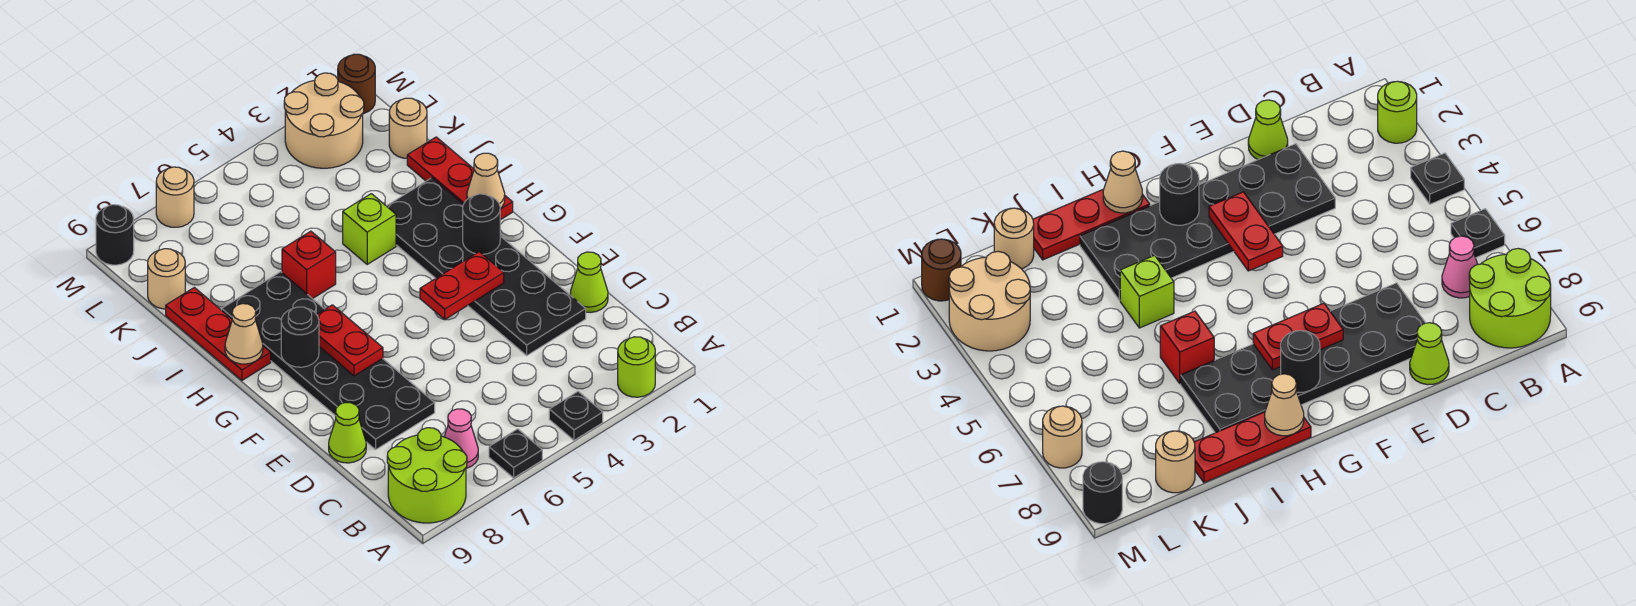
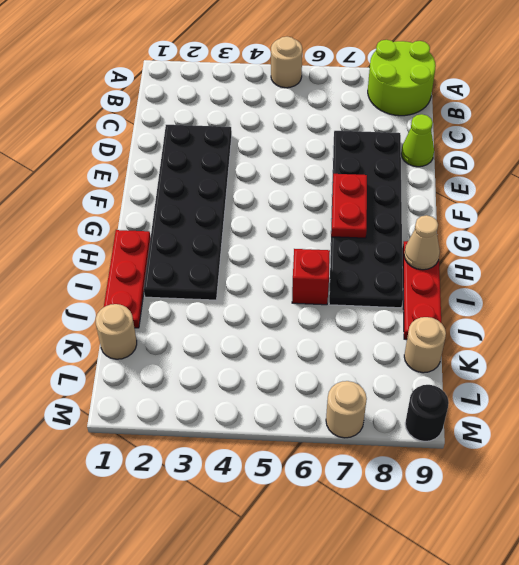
tan round brick A5 level 1 -> none
none -> lime round brick A2 level 1
none -> black plate A4 level 1
none -> black plate A6 level 1

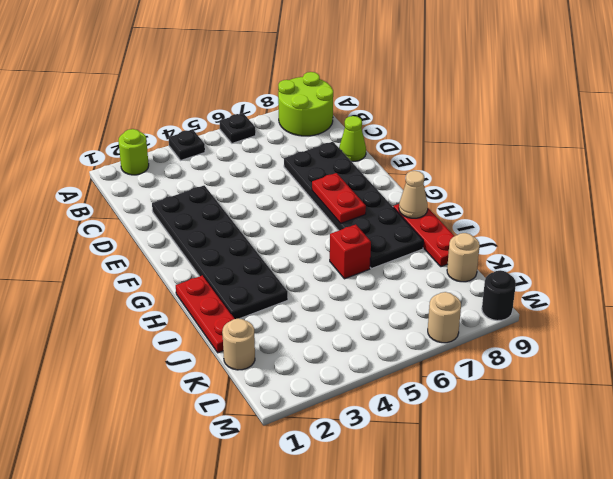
none -> pink cone B7 level 1
none -> lime cone D1 level 1
none -> lime brick I4 level 1

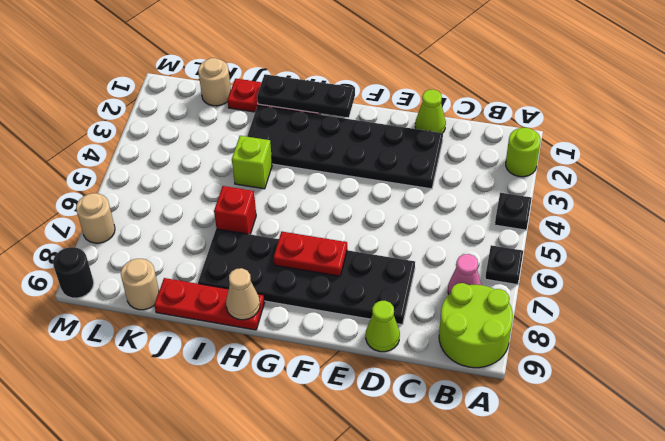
black plate G1:I1 level 2 -> tan cone H1 level 2
none -> tan round brick L2:M3 level 1
none -> brown round brick M1 level 1
none -> red plate F3:F4 level 2

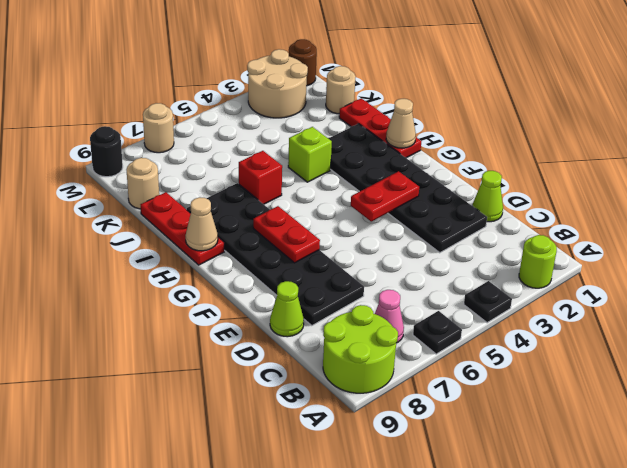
none -> black round brick G2 level 2
none -> black round brick G8 level 2

